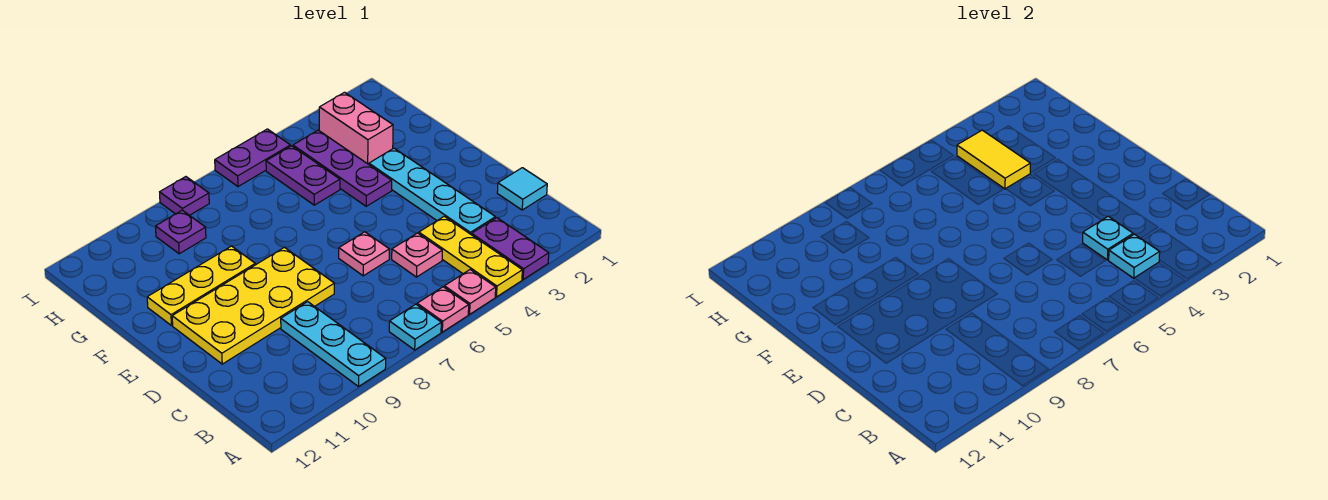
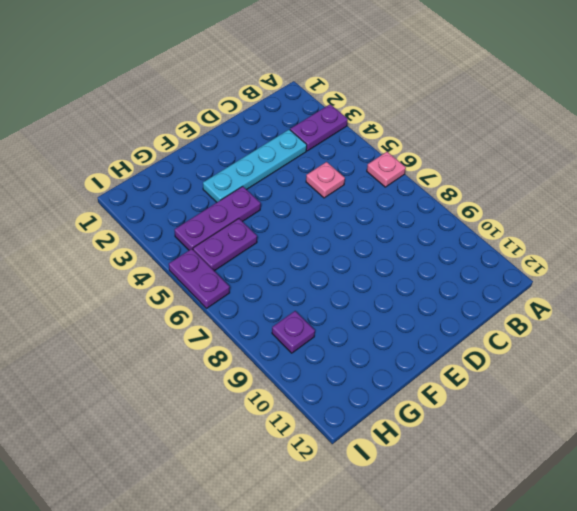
none -> yellow plate A4:C4 level 1
none -> pink plate A5 level 1
none -> cyan plate A7 level 1

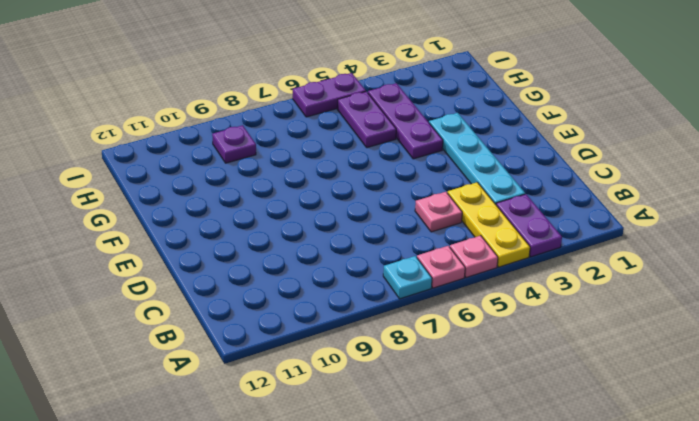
none -> cyan plate A9:C9 level 1
none -> cyan tile C1 level 1
none -> pink plate D6 level 1

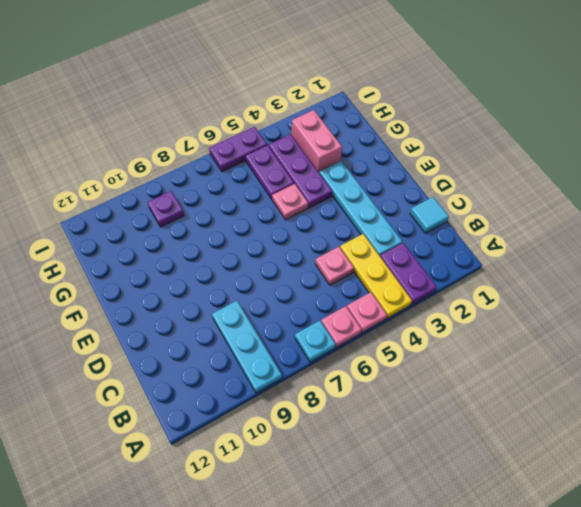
pink plate F5 level 1 -> pink plate D6 level 1
none -> yellow plate D8:E11 level 1
none -> yellow plate F9:F11 level 1
none -> purple plate I8 level 1

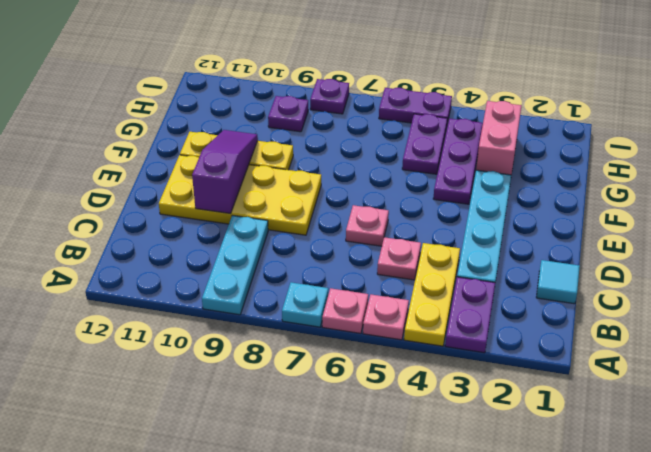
purple slope D10:F10 level 2 top D -> none
none -> cyan plate B4 level 2
none -> cyan plate C4 level 2
none -> yellow tile G4:H4 level 2

